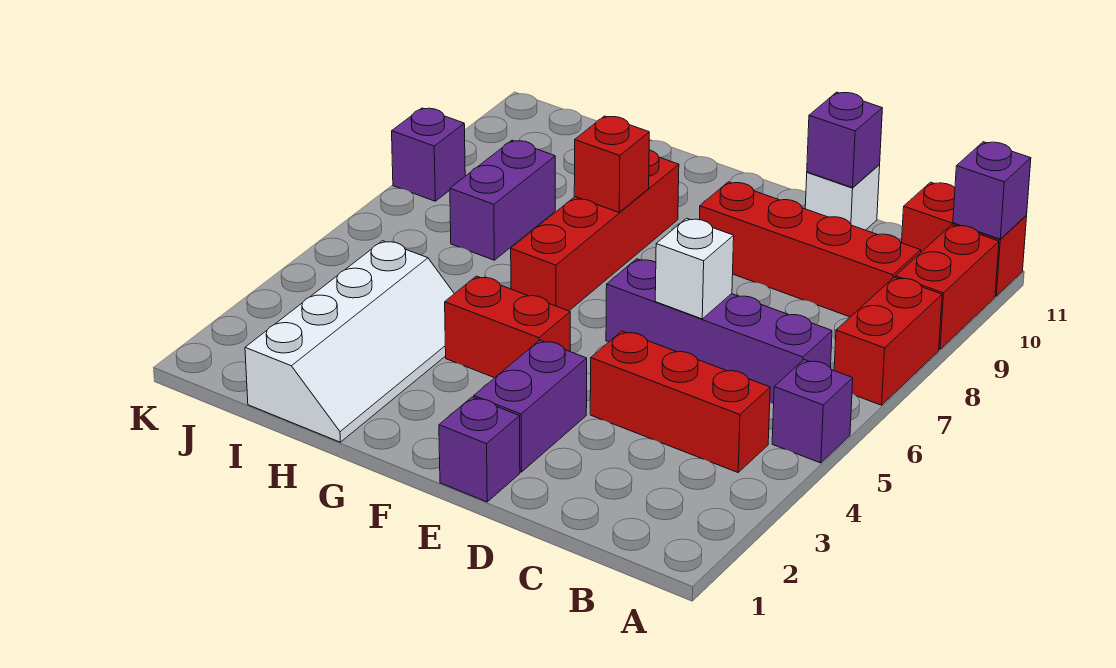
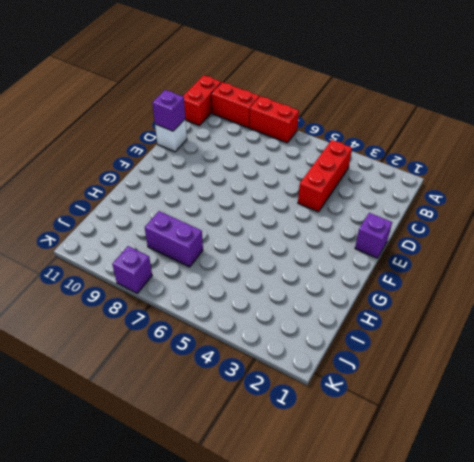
none -> purple brick A5 level 1
none -> purple brick B6:E6 level 1
none -> red brick B9:E9 level 1

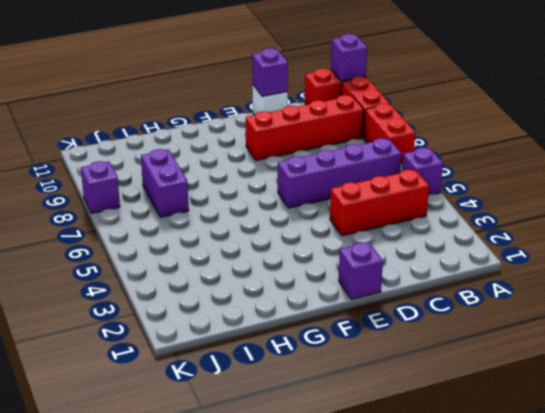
none -> purple brick E2:E3 level 1
none -> red brick F4:G4 level 1
none -> red brick G6:G9 level 1

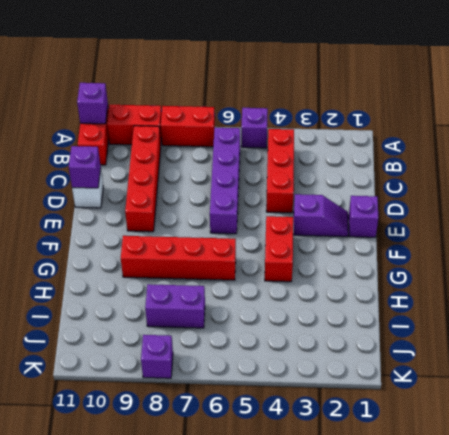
purple slope E2:E3 level 1 top 3 -> purple brick E2:E3 level 1
none -> white slope H1:I4 level 1 top I
none -> white brick D6 level 2
none -> red brick G8 level 2

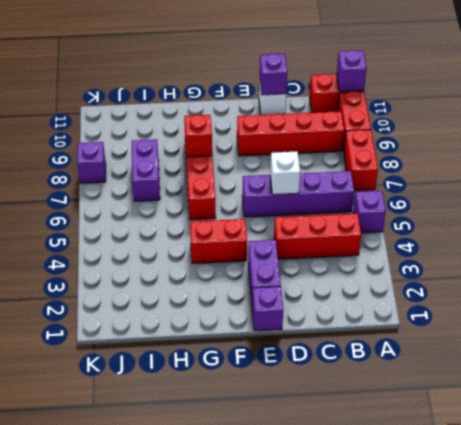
none -> white slope H1:I4 level 1 top I

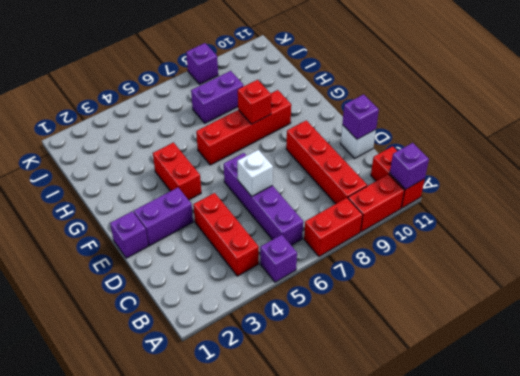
none -> white slope H1:I4 level 1 top I

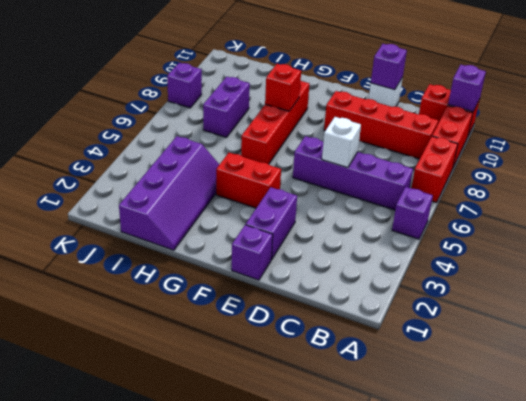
purple slope H1:I4 level 1 top I -> white slope H1:I4 level 1 top I
none -> red brick B4:D4 level 1

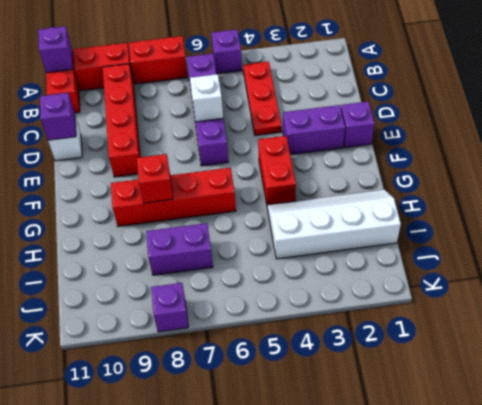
red plate B4:D4 level 1 -> red brick B4:D4 level 1

